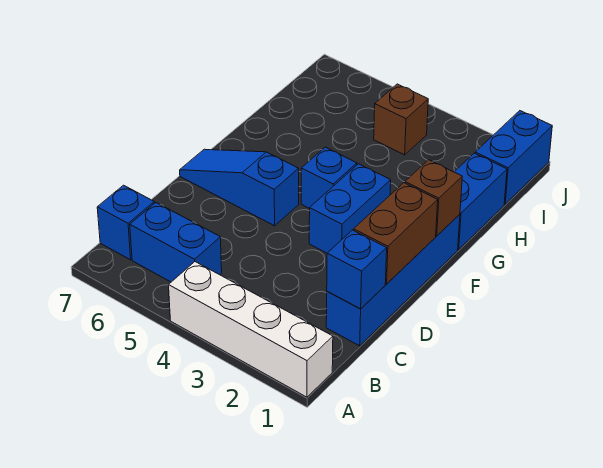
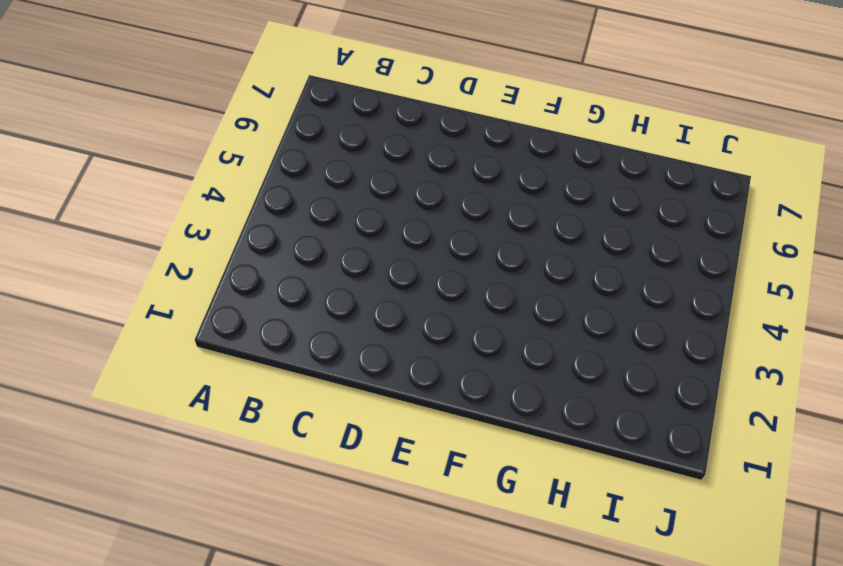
none -> white brick A1:A4 level 1
none -> blue brick B5:B6 level 1
none -> blue brick B7 level 1

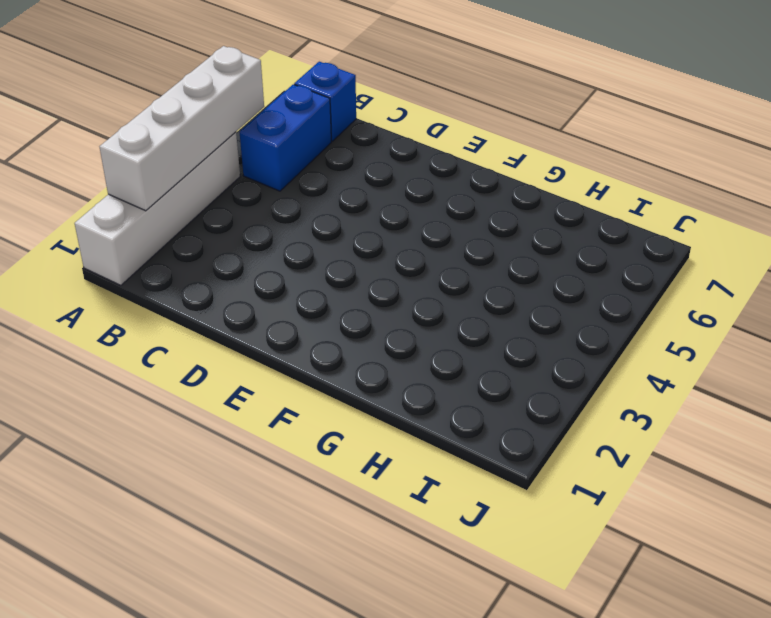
white brick A2:A5 level 2 -> none
none -> blue brick C1:F1 level 1
none -> blue brick E3:F3 level 1
none -> blue slope E5:E7 level 1 top 5

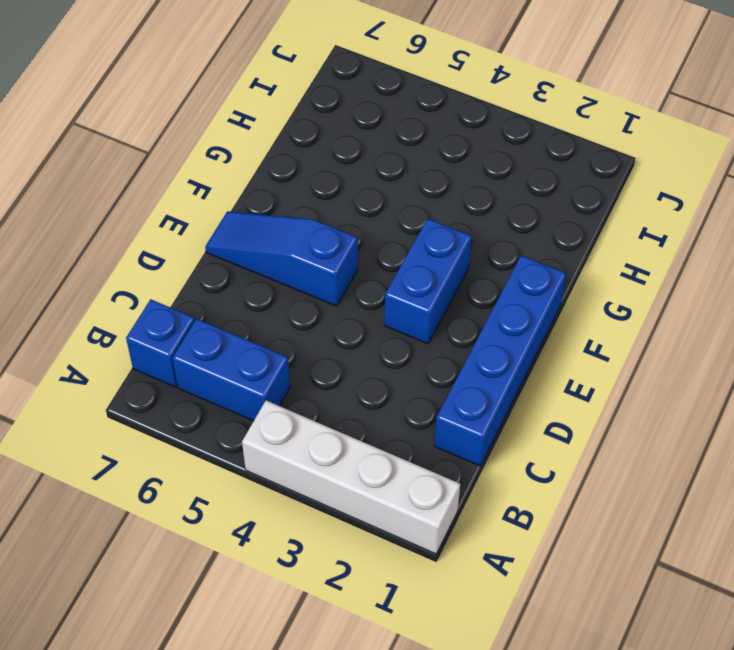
none -> blue brick F4 level 1
none -> blue brick G1:H1 level 1
none -> blue brick I1:J1 level 1

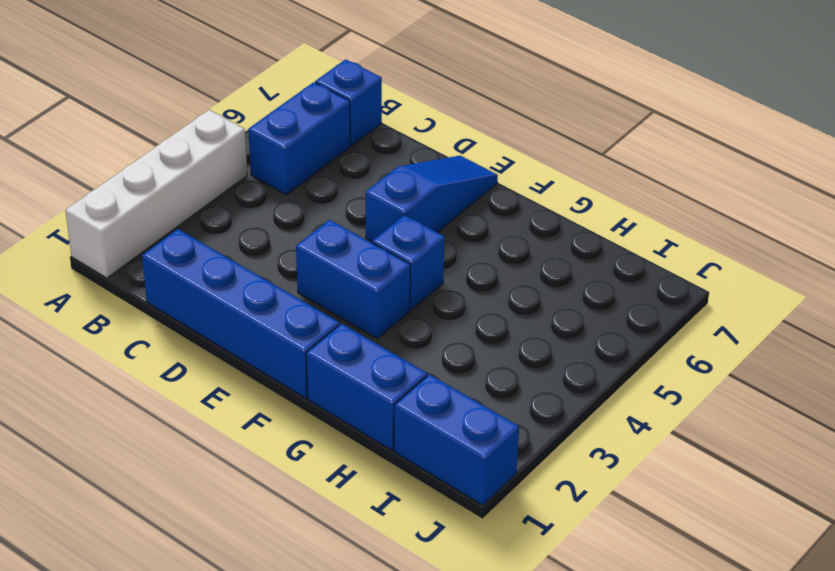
none -> brown brick I4 level 1
none -> blue brick C1 level 2
none -> brown brick D1:E1 level 2

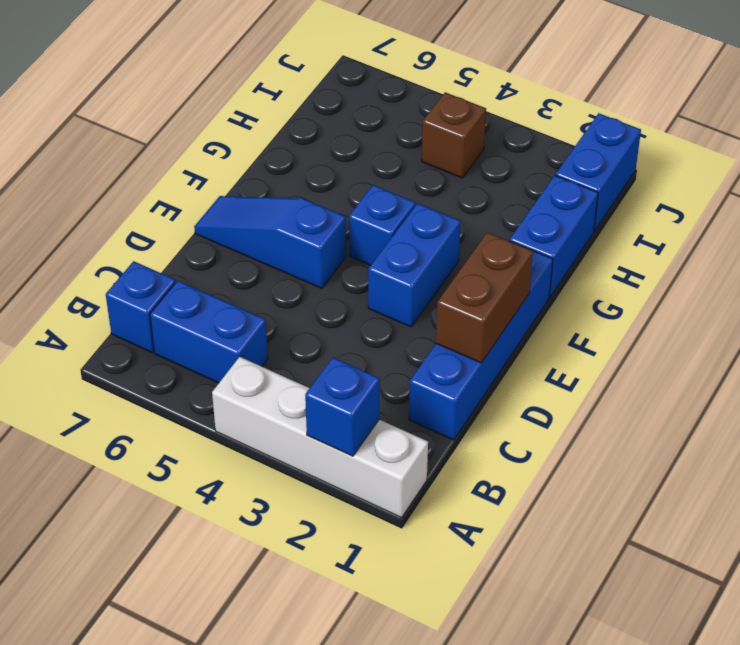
blue brick A2 level 2 -> blue brick C1 level 2
none -> brown brick F1 level 2

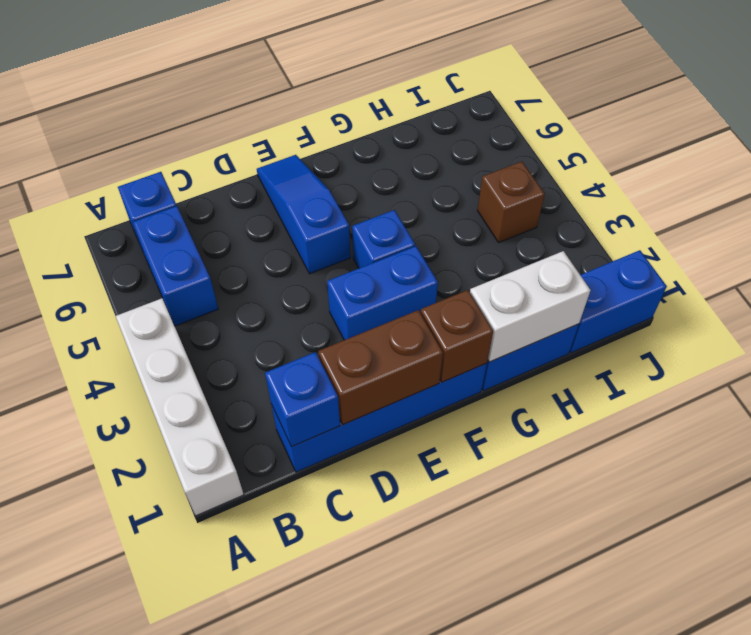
white brick G1:H1 level 2 -> none

